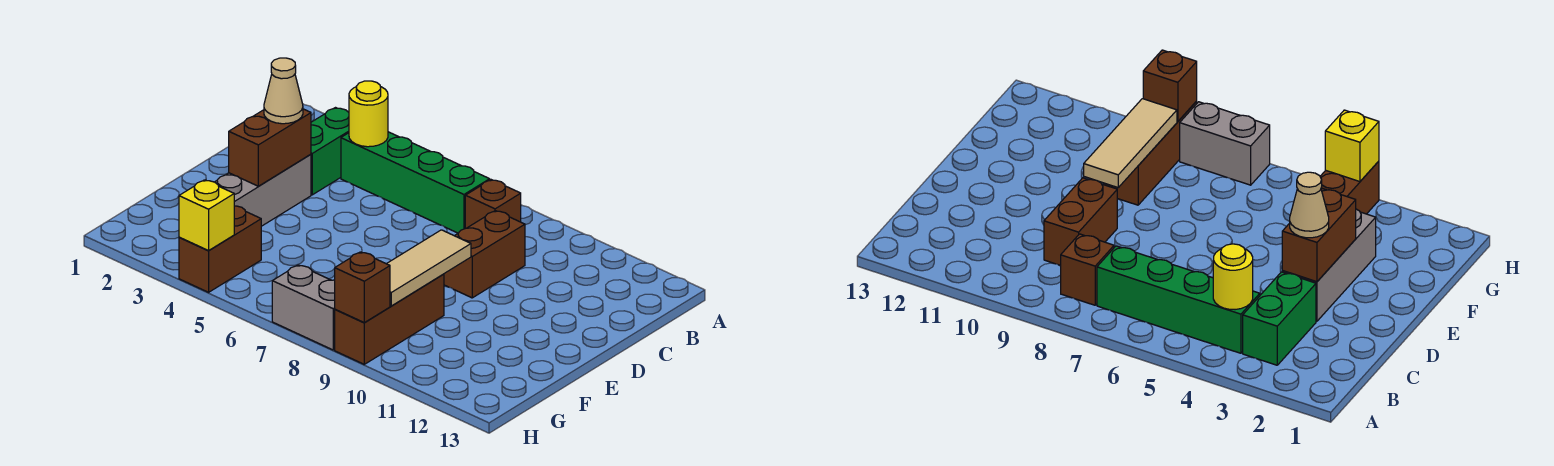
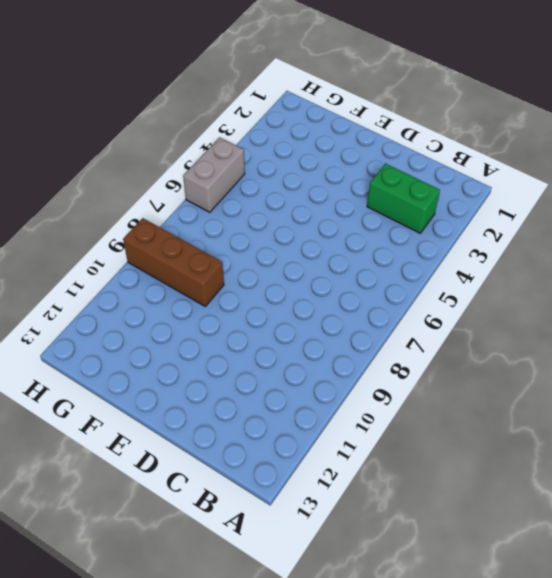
grey brick H5:H6 level 1 -> grey brick H7:H8 level 1
none -> green brick B4:B7 level 1
none -> brown brick B8 level 1
none -> brown brick C9:D9 level 1

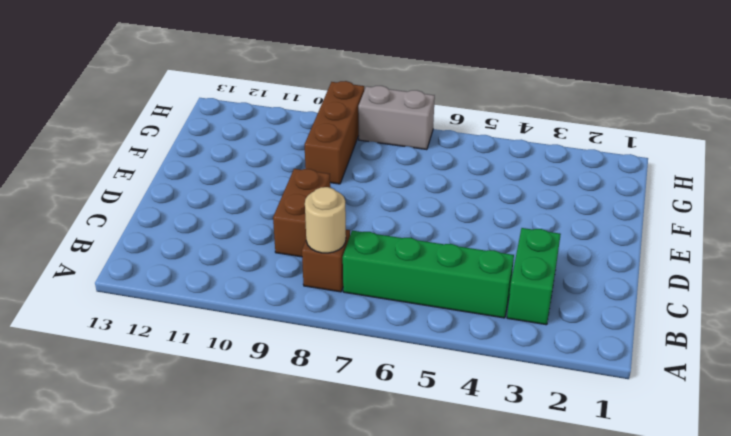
tan round brick B8 level 2 -> none
none -> grey brick D3:F3 level 1
none -> brown brick G4:H4 level 1
none -> yellow round brick B4 level 2

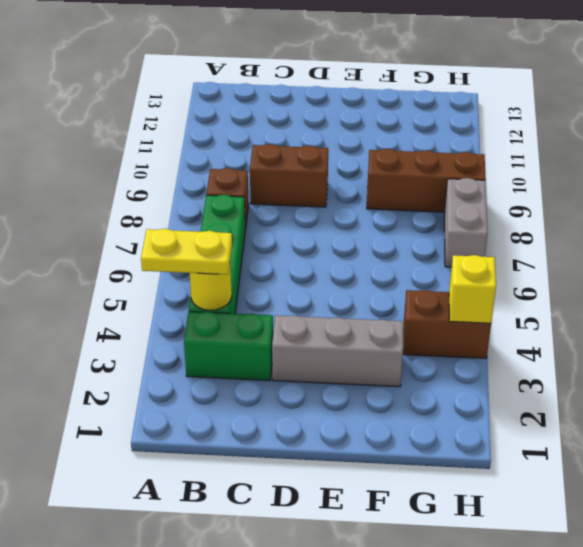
yellow plate A4:B4 level 3 -> none
none -> brown brick D3:E3 level 2
none -> tan tile E9:G9 level 2
none -> brown brick H9 level 2

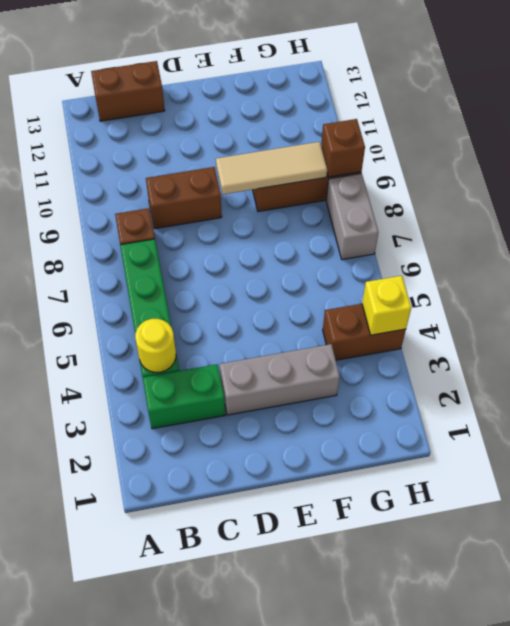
brown brick B13:C13 level 1 -> brown brick D3:E3 level 2
none -> tan cone D3 level 3

